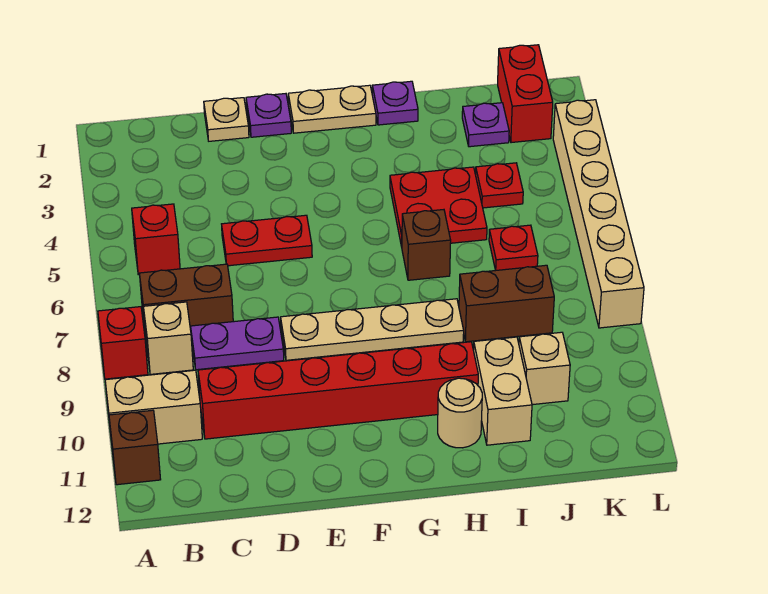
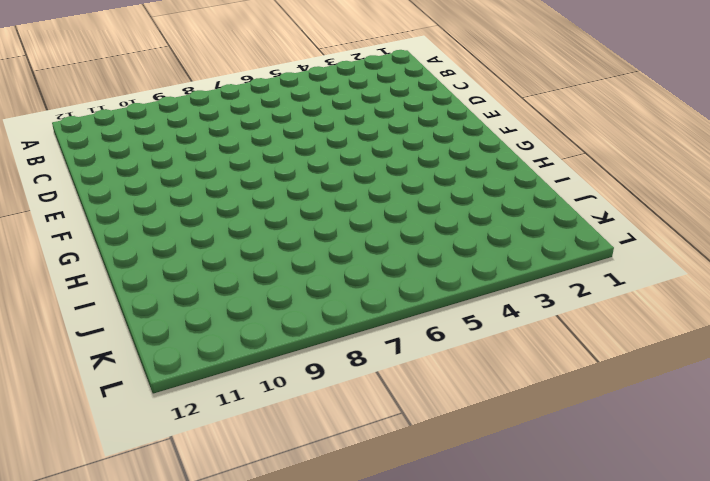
none -> red brick A8 level 1
none -> tan brick A10:B10 level 1
none -> brown brick A11 level 1

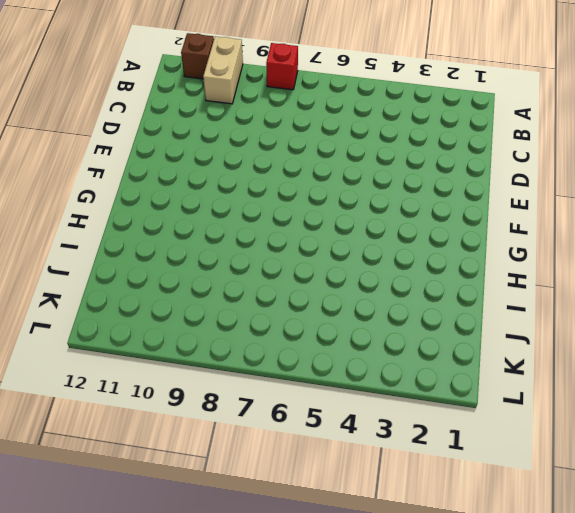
none -> red brick B5 level 1
none -> brown brick B7:C7 level 1
none -> tan brick B8 level 1

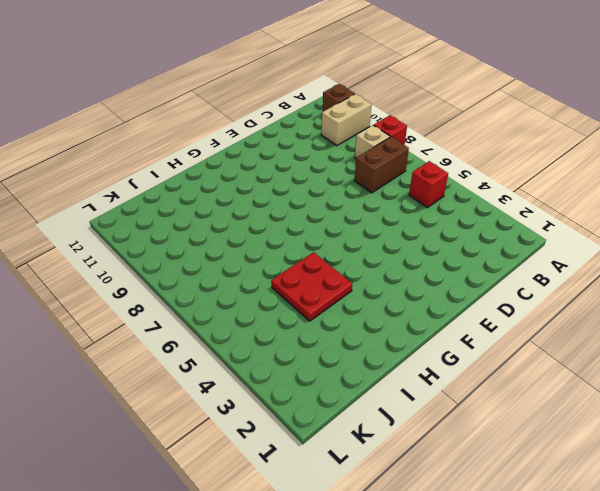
none -> purple plate C8:D8 level 1
none -> red brick C10:H10 level 1
none -> tan plate D1 level 1

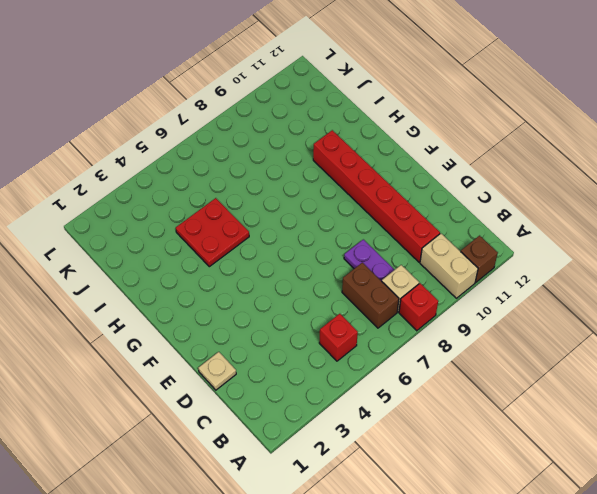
none -> red plate D5:E5 level 1
none -> purple plate E1 level 1
none -> tan plate E8:H8 level 1

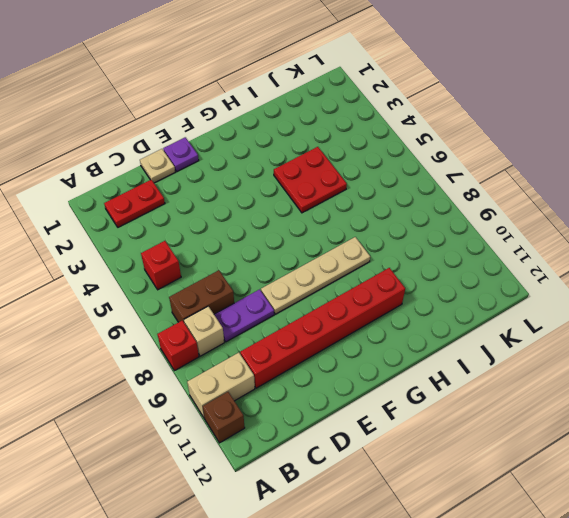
red plate B2:C2 level 1 -> red plate D5:E5 level 1
none -> tan plate F1:G1 level 1
none -> purple plate H1 level 1
none -> brown brick H6 level 1

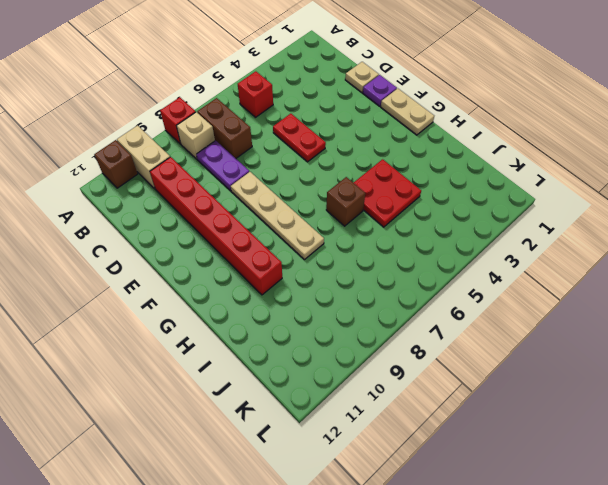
none -> purple plate H1 level 1
none -> tan round brick H11 level 1
none -> brown brick I8:J8 level 1

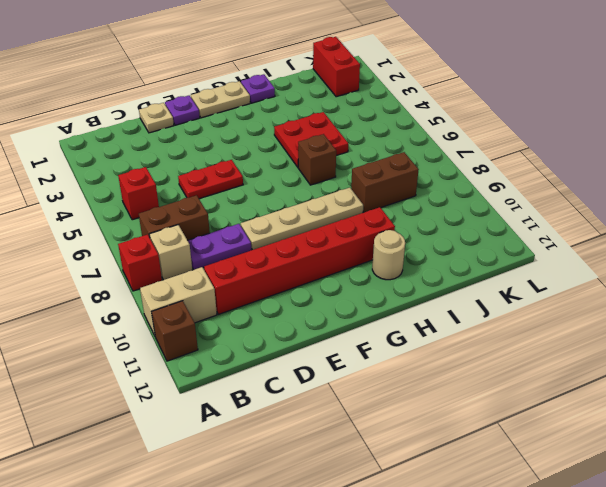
none -> tan brick I10:I11 level 1
none -> purple plate J2 level 1
none -> red plate J4 level 1

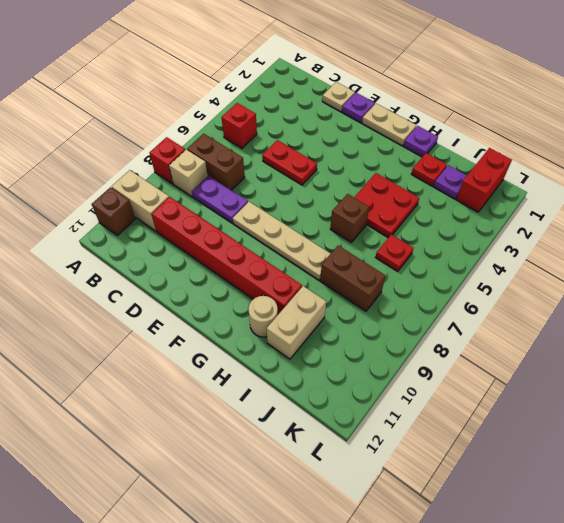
red plate I2 level 1 -> red plate J4 level 1
none -> tan brick J10 level 1
none -> tan brick L3:L8 level 1

